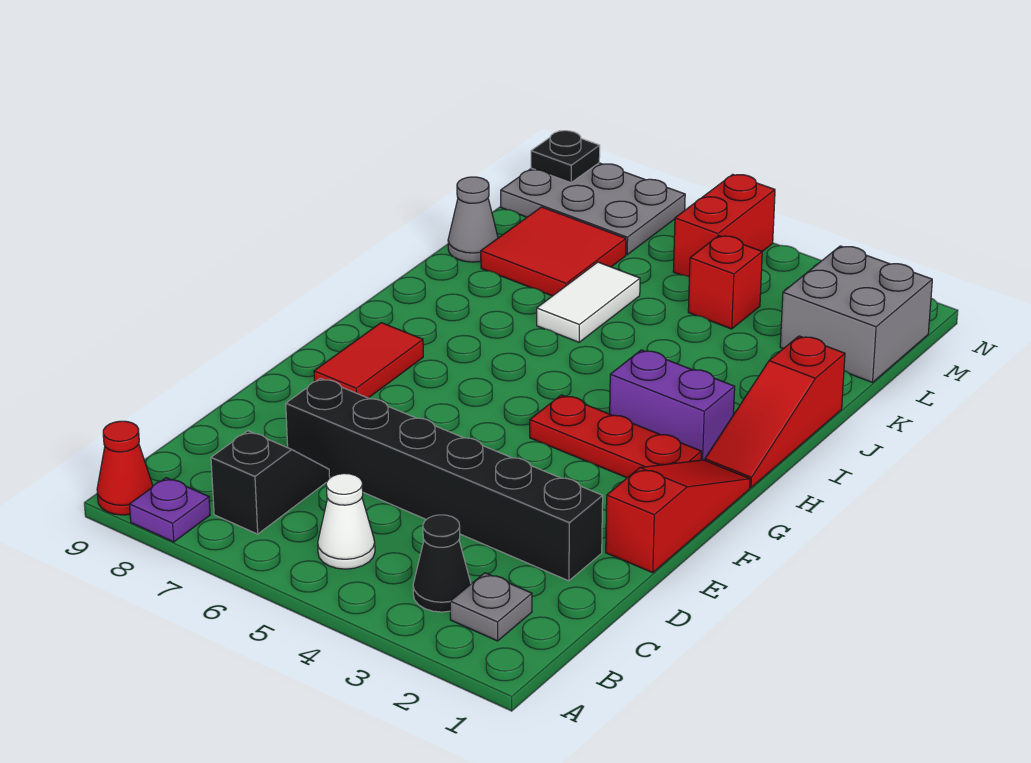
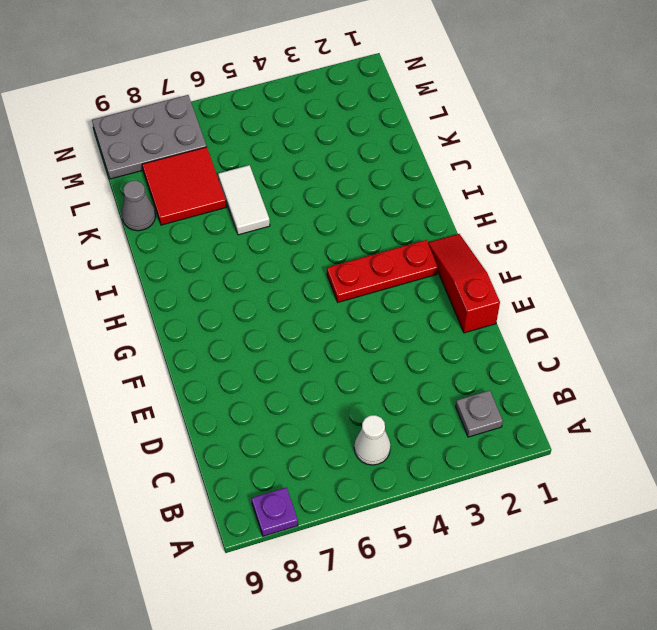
none -> red cone A9 level 1
none -> black cone B3 level 1
none -> black slope B7:C7 level 1 top B

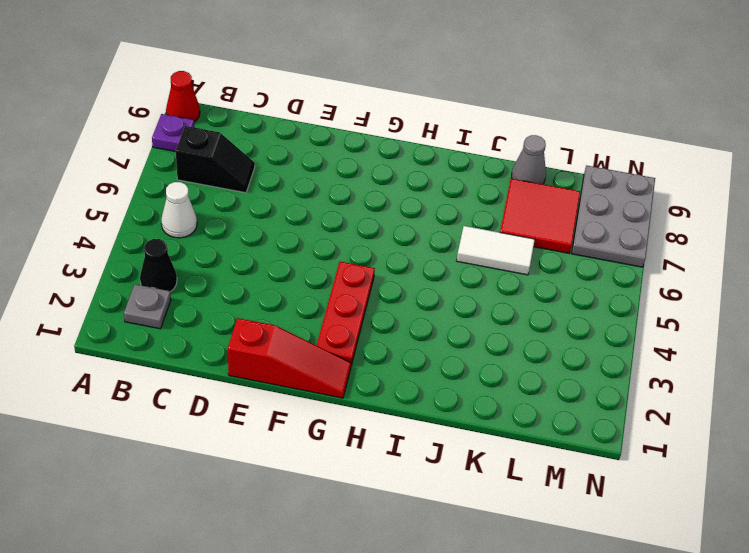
none -> black brick D2:D7 level 1
none -> red tile F8:G8 level 1
none -> red slope H1:J1 level 1 top J

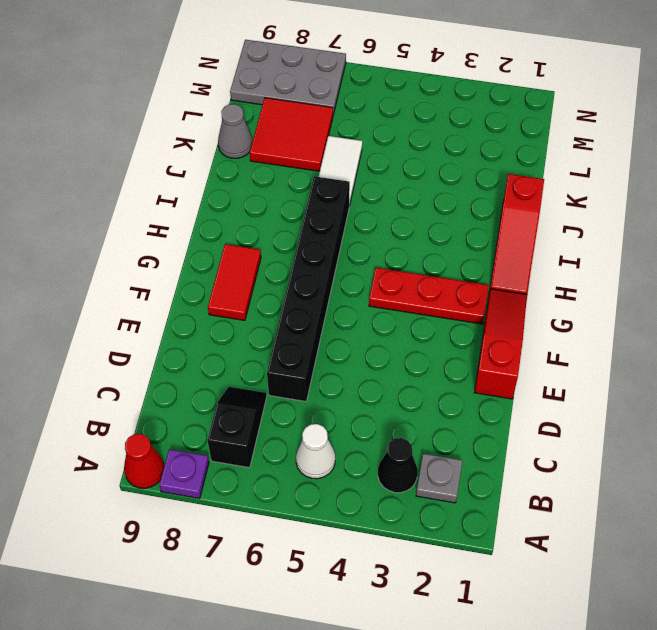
black brick D6:I6 level 1 -> black brick D2:D7 level 1
none -> purple brick H2:H3 level 1
none -> grey brick L1:M2 level 1
none -> red brick L4 level 1

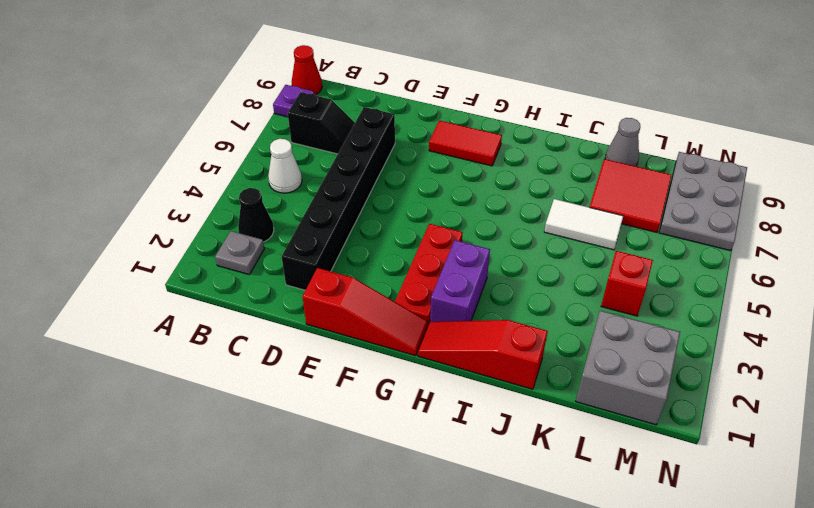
none -> red brick M5:N5 level 1
none -> black plate N9 level 2

